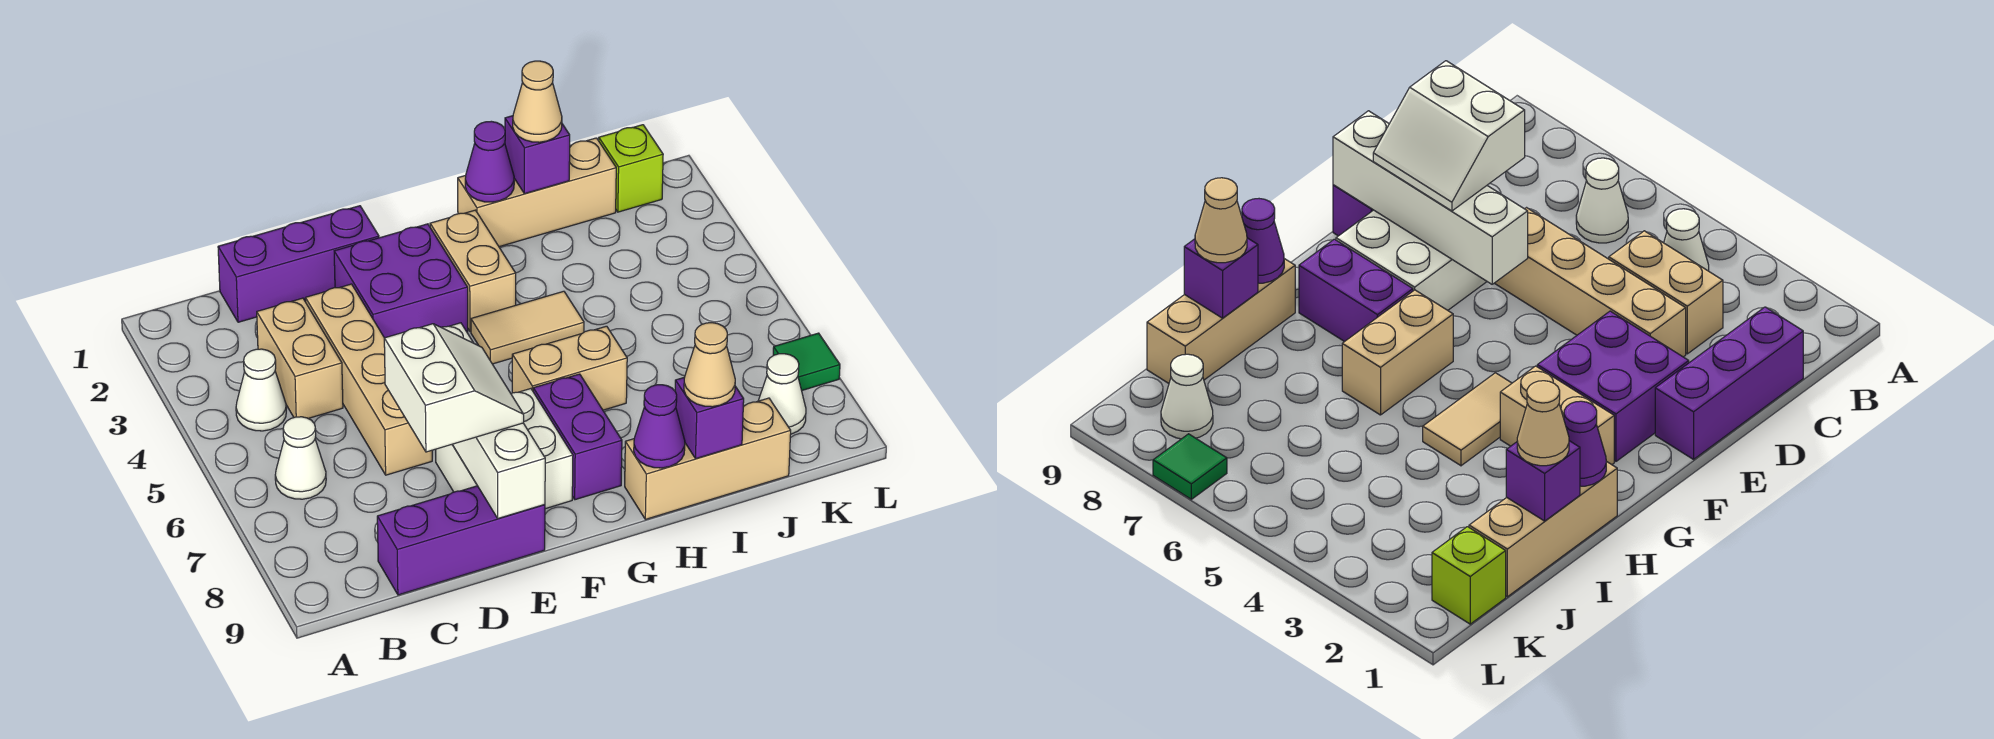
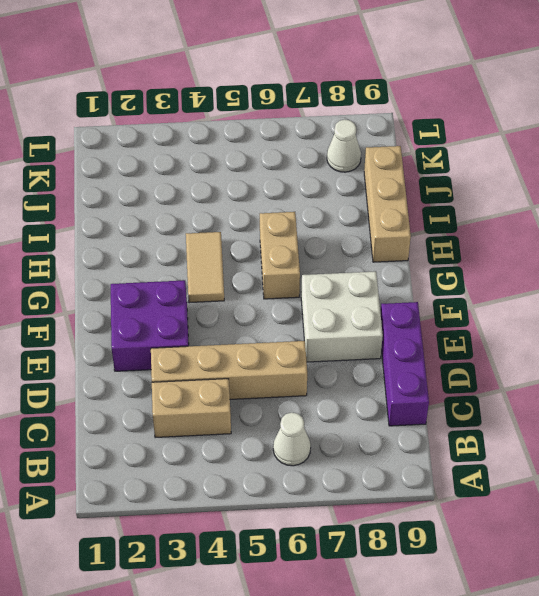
none -> white cone B4 level 1
none -> purple brick C1:E1 level 1
none -> tan brick G2:G3 level 1

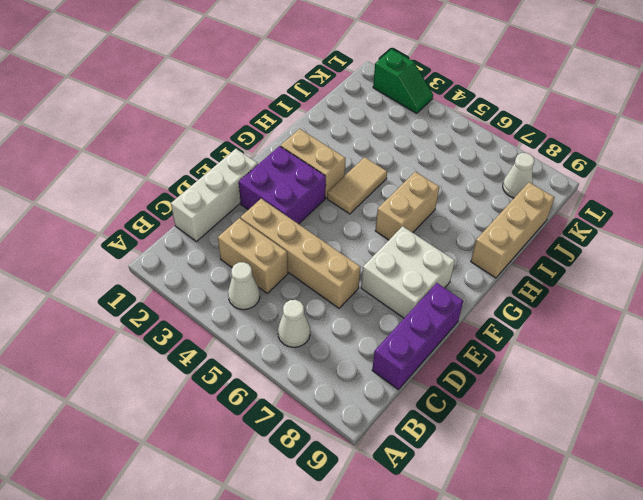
white brick C1:E1 level 1 -> purple brick C1:E1 level 1
green slope L2:L3 level 1 top 2 -> none
none -> purple brick G7:G8 level 1
none -> tan brick H1:J1 level 1
none -> lime brick K1 level 1

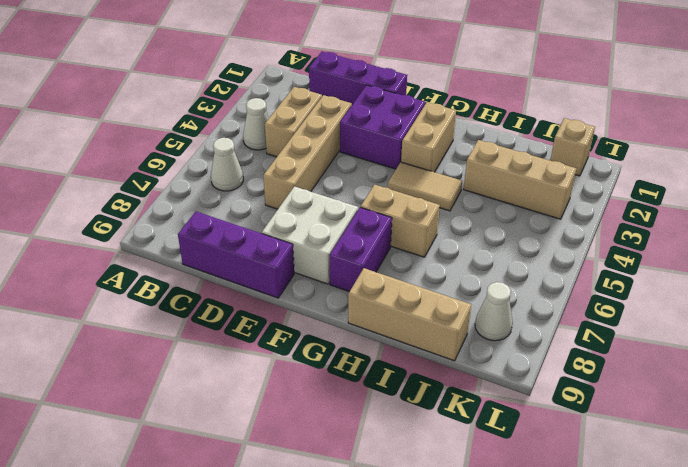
tan brick I3:K3 level 1 -> tan brick H1:J1 level 1
tan brick K1 level 1 -> lime brick K1 level 1
none -> green tile L7 level 1
none -> white brick E6:E9 level 2
none -> purple cone H1 level 2

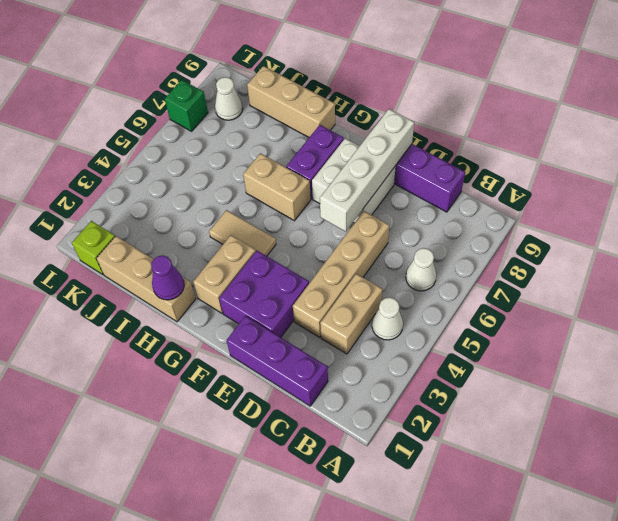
green brick L7 level 1 -> green tile L7 level 1
none -> purple cone H9 level 2
none -> purple brick I1 level 2
none -> purple brick I9 level 2

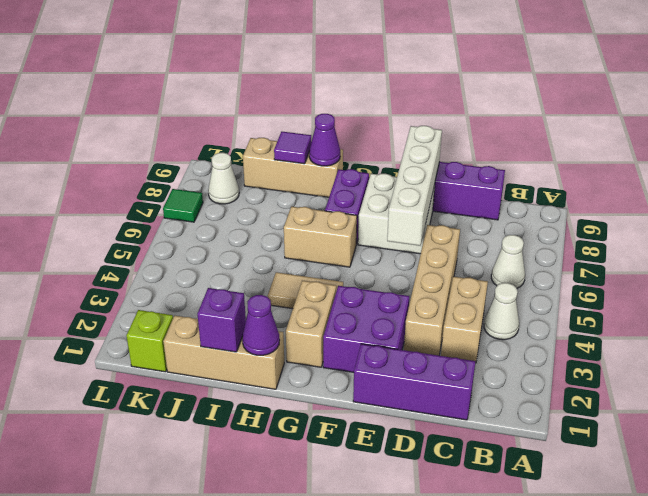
purple tile I9 level 2 -> purple brick I9 level 2
none -> white slope D7:E8 level 3 top D
none -> tan cone I1 level 3
none -> tan cone I9 level 3

